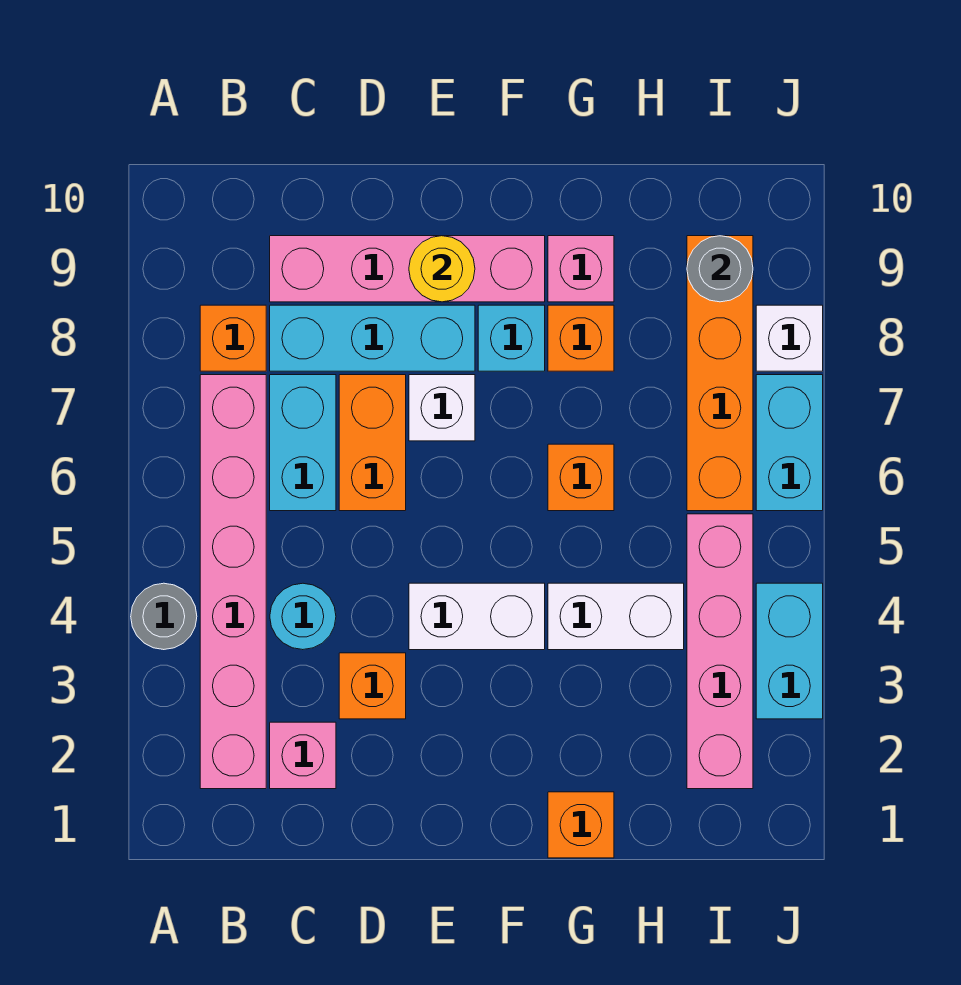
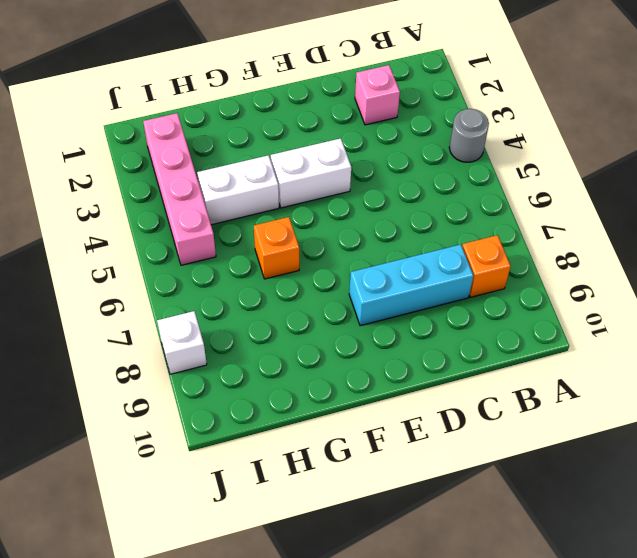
none -> pink brick B2:B7 level 1
none -> cyan round brick C4 level 1
none -> cyan brick C6:C7 level 1

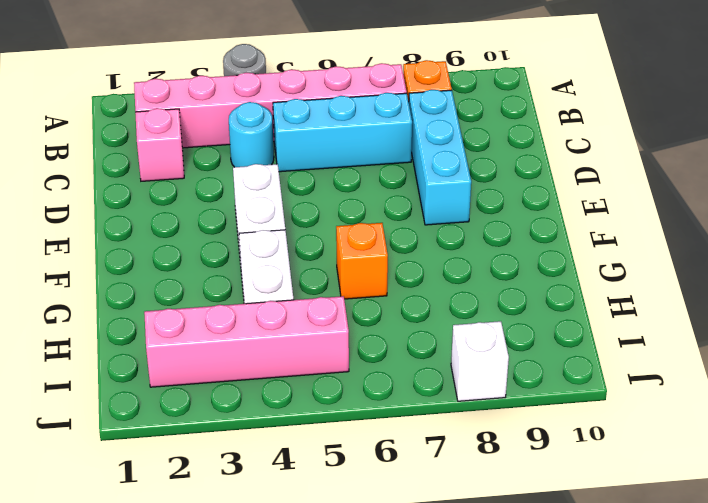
cyan brick C5:C7 level 1 -> cyan brick C6:C7 level 1
none -> pink brick C9:F9 level 1
none -> orange brick D3 level 1
none -> orange brick D6:D7 level 1

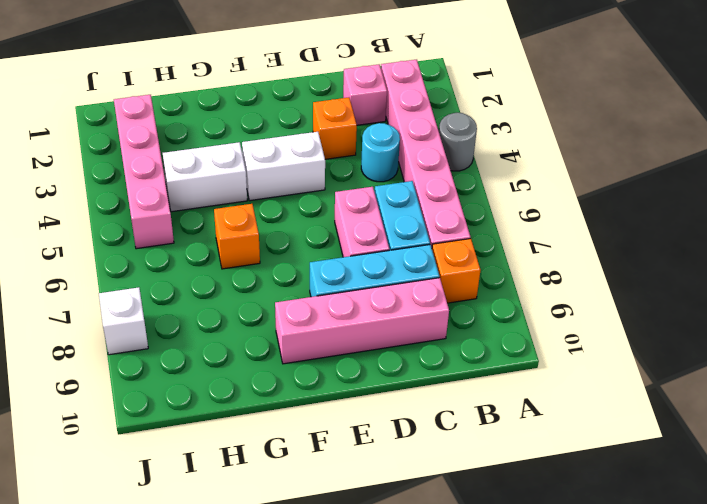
pink brick D6:D7 level 1 -> orange brick D6:D7 level 1
none -> white brick E7 level 1
none -> cyan brick F8 level 1
none -> orange brick G1 level 1

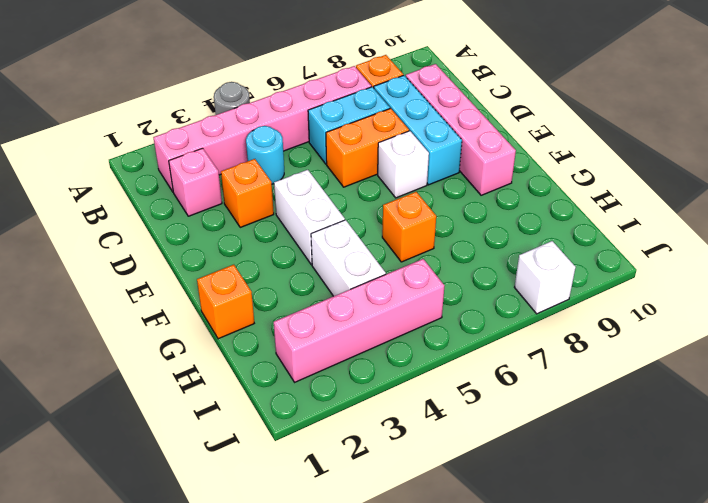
none -> cyan brick F8 level 1
none -> orange brick G8 level 1
none -> pink brick G9 level 1

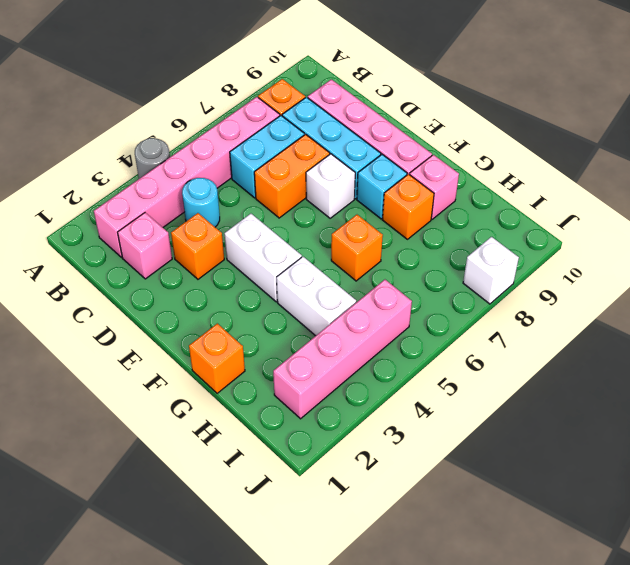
none -> orange brick I6:I9 level 1
none -> cyan brick J3:J4 level 1
none -> cyan brick J6:J7 level 1

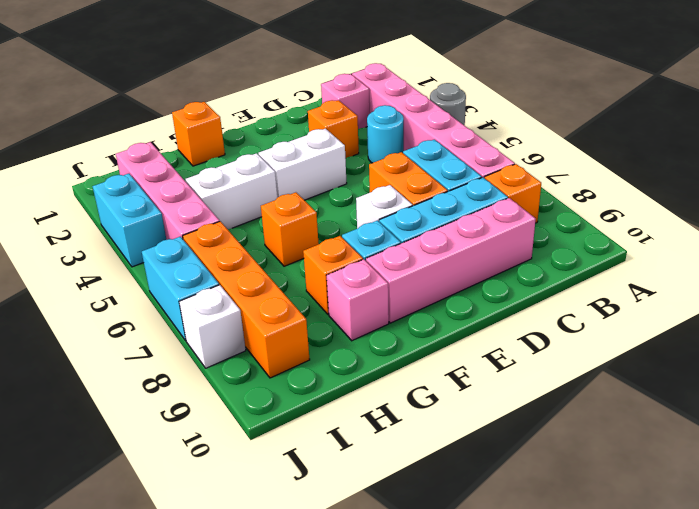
none -> yellow round brick E9 level 2
none -> grey round brick I9 level 2

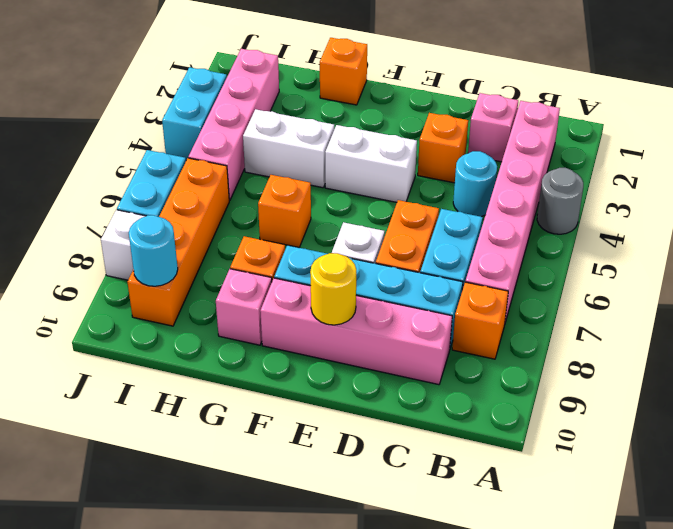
cyan round brick I9 level 2 -> grey round brick I9 level 2

